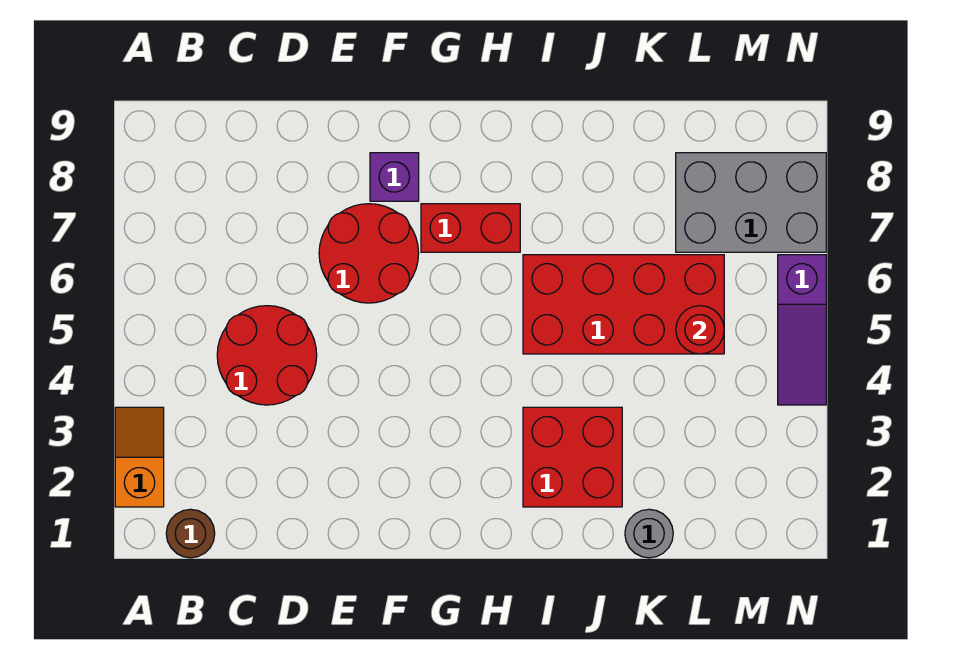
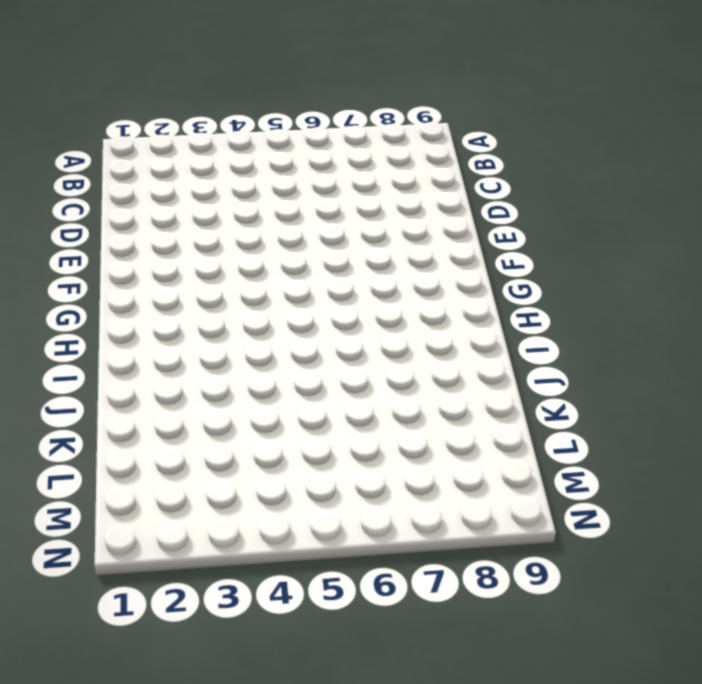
none -> orange slope A2:A3 level 1 top 2
none -> brown round brick B1 level 1
none -> red round brick C4:D5 level 1

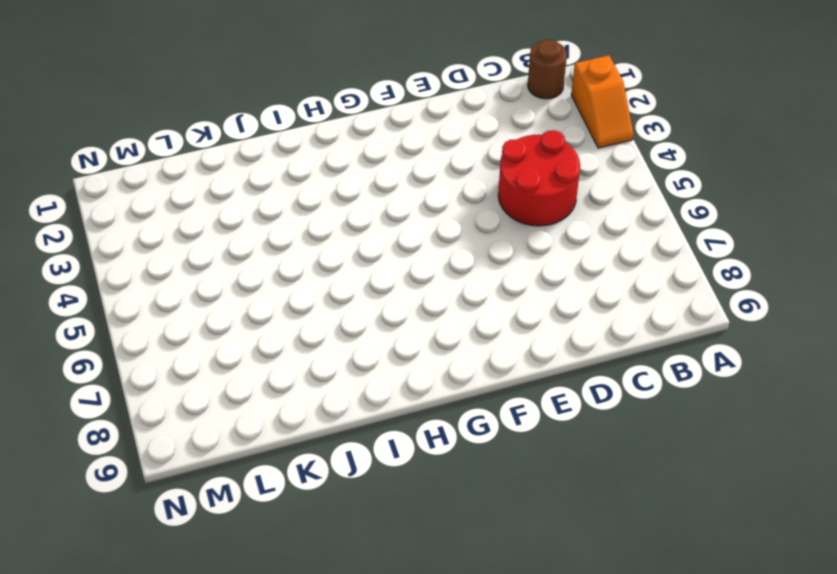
none -> red round brick E6:F7 level 1
none -> purple brick F8 level 1
none -> red brick G7:H7 level 1

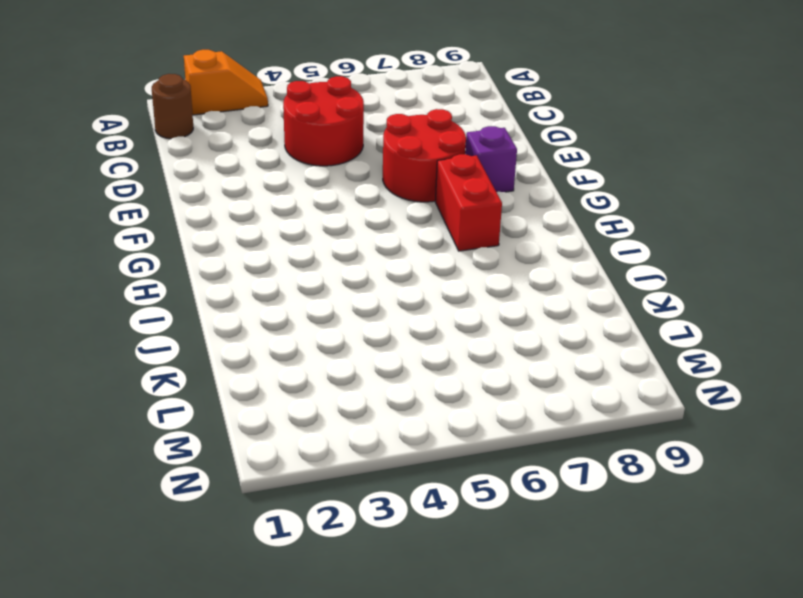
none -> red brick I2:J3 level 1
none -> red brick I5:L6 level 1
none -> grey round brick K1 level 1

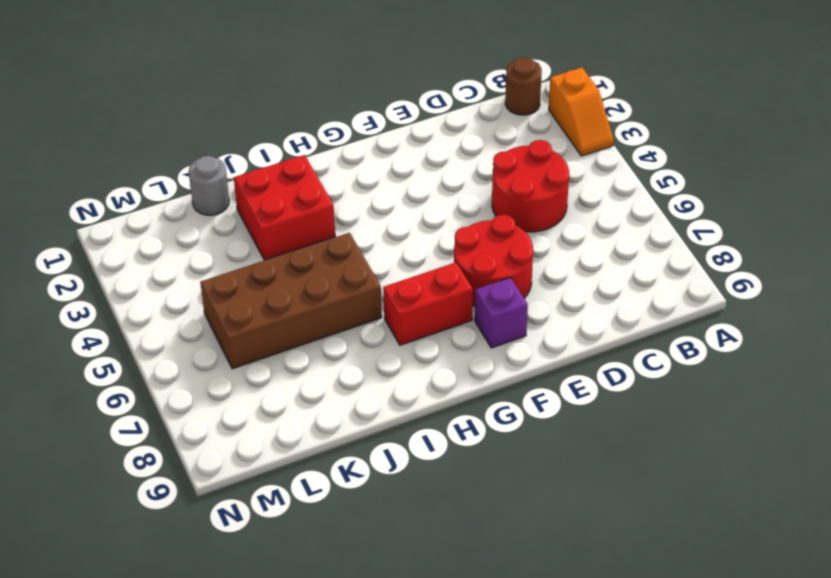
brown brick I5:L6 level 1 -> red brick I5:L6 level 1
none -> grey brick L7:N8 level 1
none -> purple slope N4:N6 level 1 top 6
none -> red round brick L5 level 2

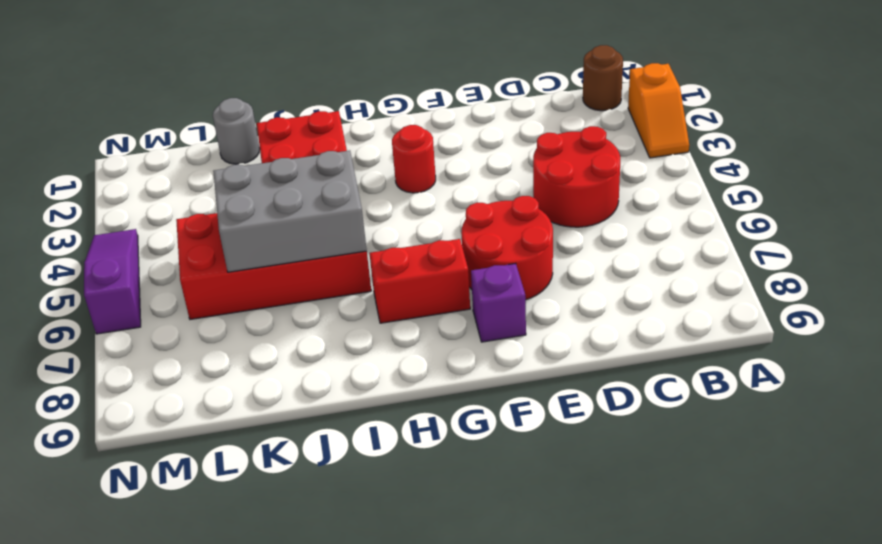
red round brick G3 level 1 -> red round brick L5 level 2
grey brick I5:K6 level 2 -> grey brick L7:N8 level 1

